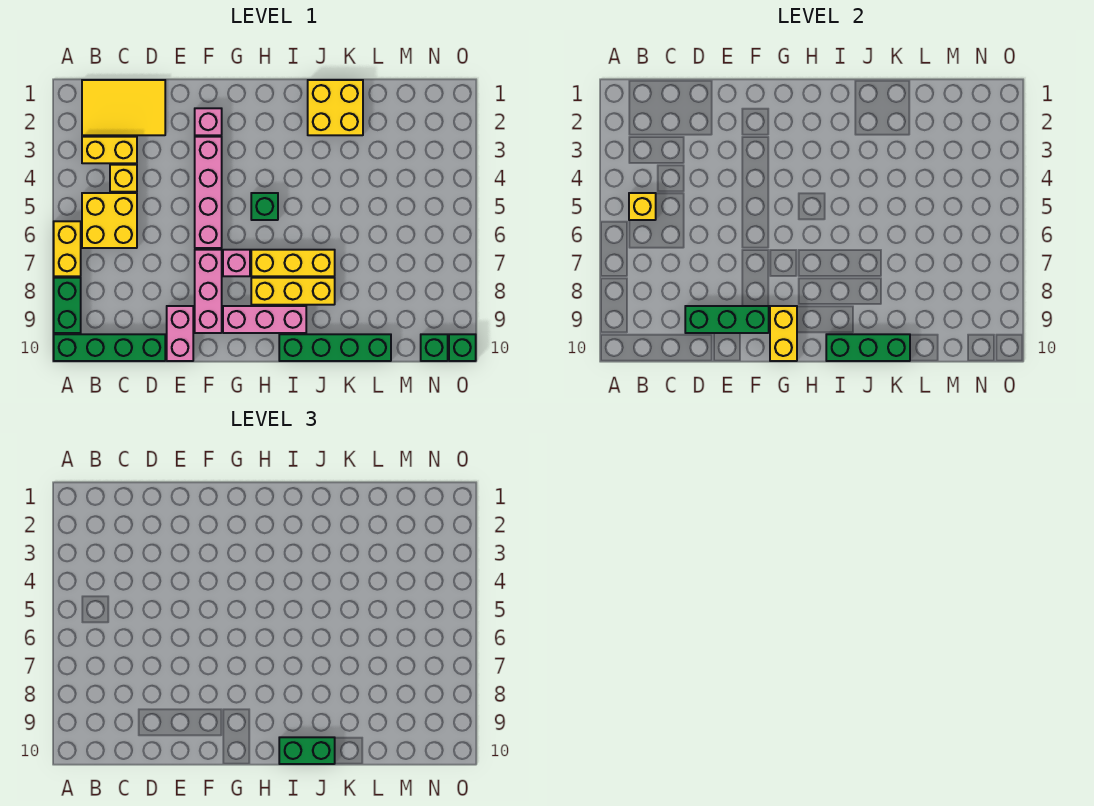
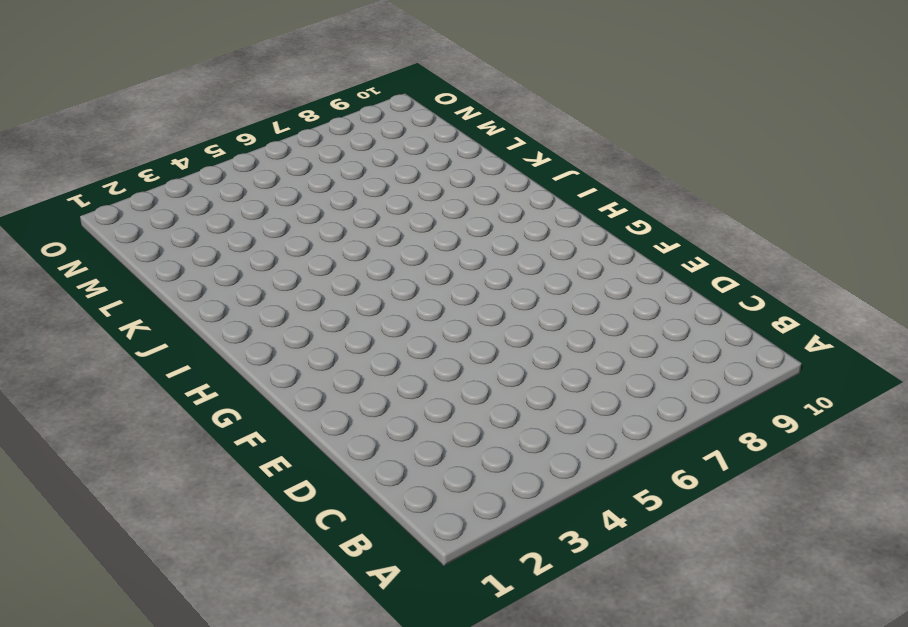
none -> yellow brick A6:A7 level 1
none -> green brick A8:A9 level 1
none -> green brick A10:D10 level 1

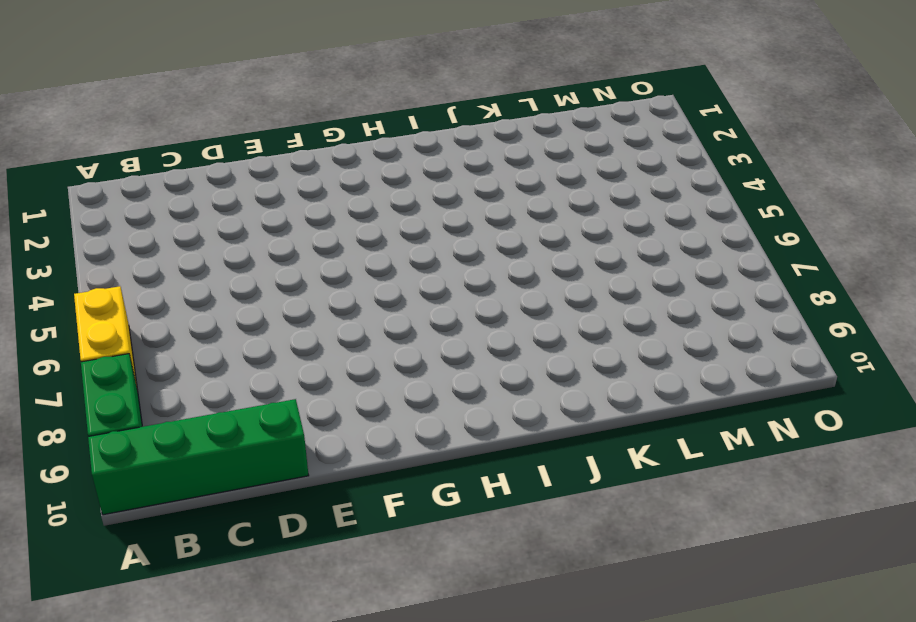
none -> yellow tile B1:D2 level 1
none -> yellow brick B3:C3 level 1
none -> yellow brick B5:C6 level 1

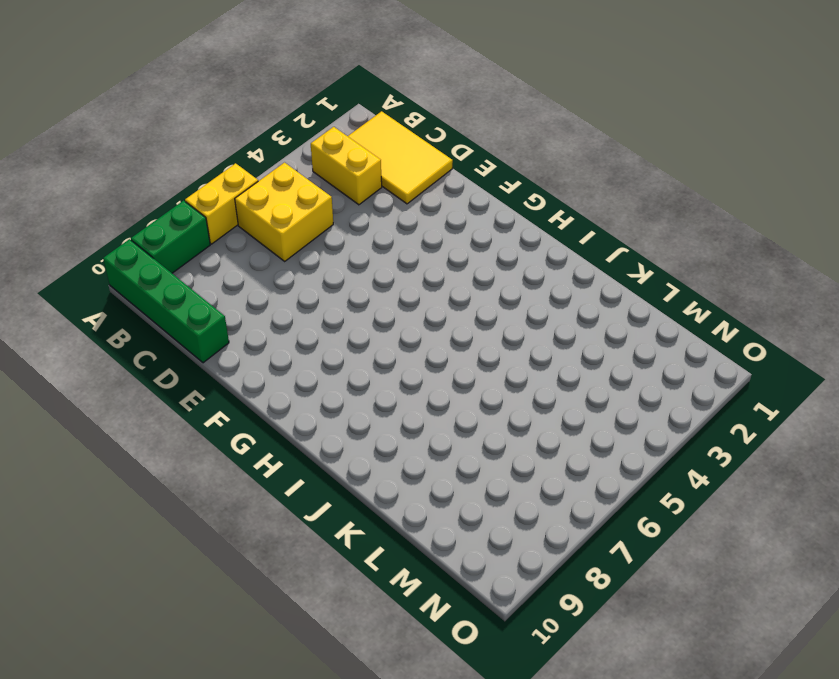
none -> yellow brick C4 level 1
none -> pink brick E9:E10 level 1
none -> pink brick F2 level 1

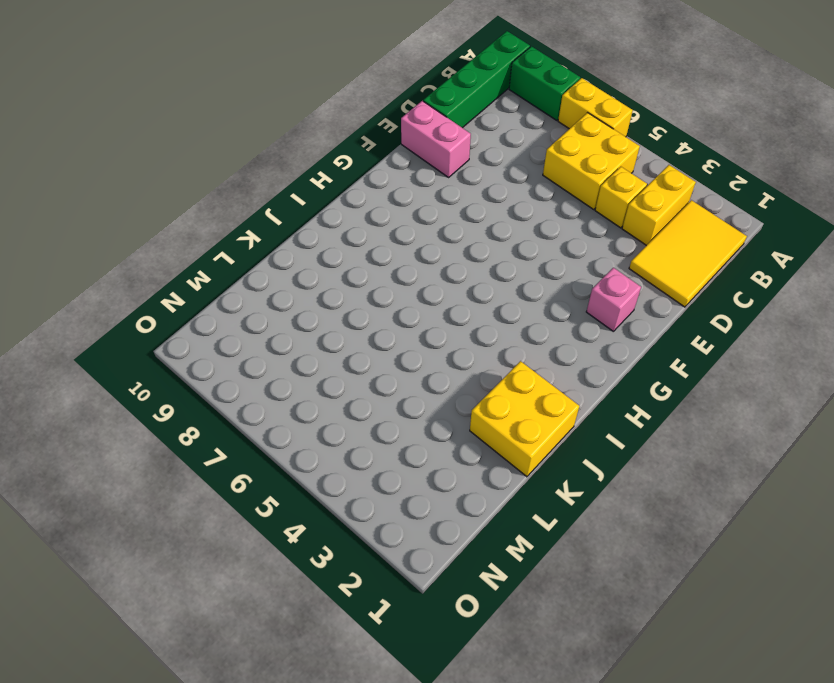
none -> pink brick F3:F6 level 1
none -> pink brick F7:F9 level 1
none -> pink brick G7 level 1

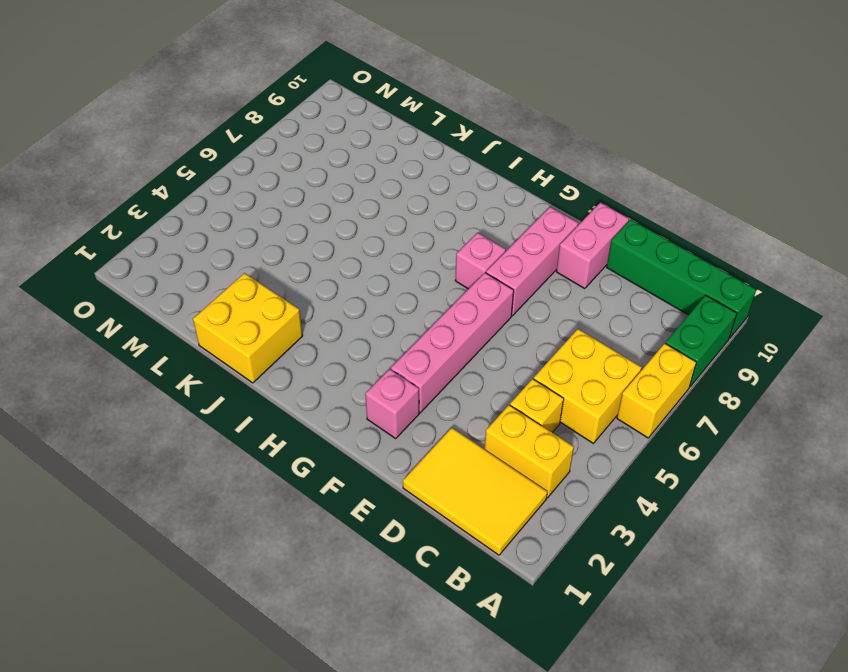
none -> pink brick G9:I9 level 1
none -> green brick H5 level 1
none -> yellow brick H7:J7 level 1

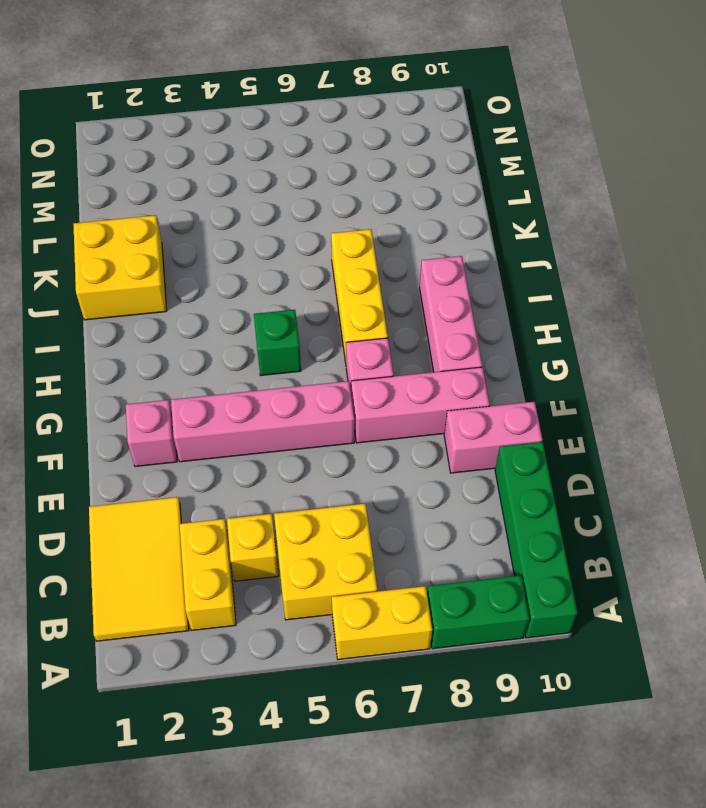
none -> yellow brick H8:J8 level 1
none -> green brick I10:L10 level 1
none -> green brick N10 level 1

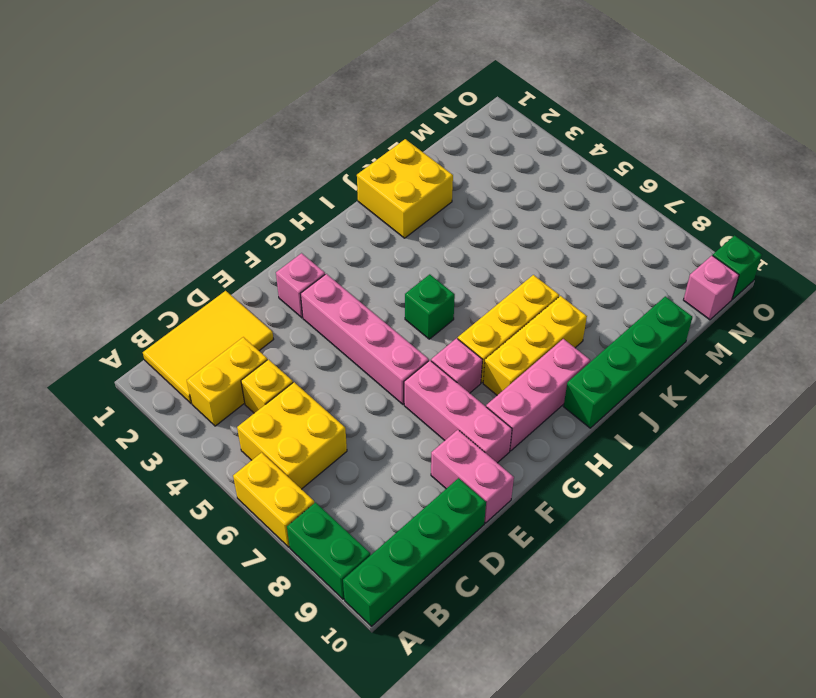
pink brick N10 level 1 -> green brick N10 level 1
none -> yellow brick B5 level 2
none -> green brick D9:F9 level 2
none -> yellow brick G9:G10 level 2

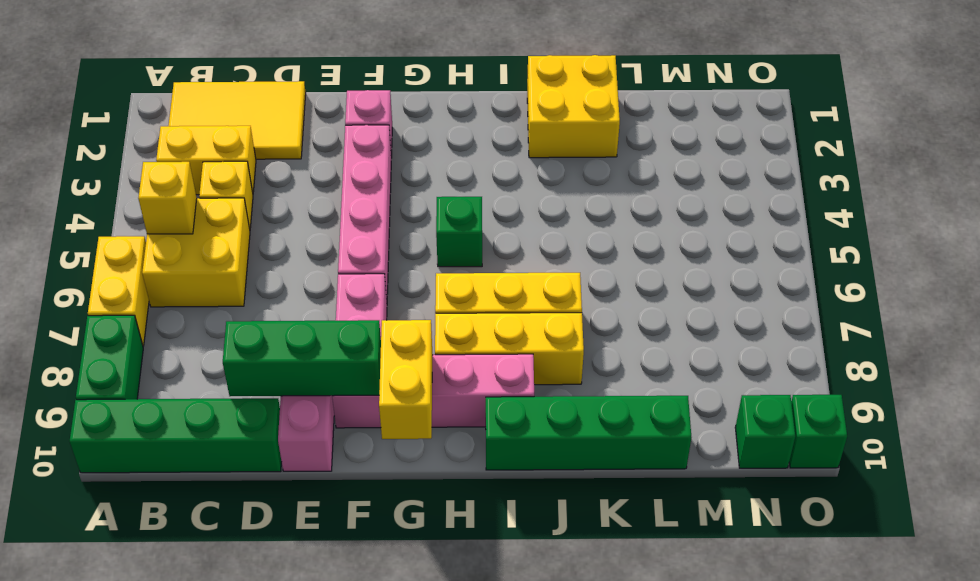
none -> pink brick G7 level 1
none -> green brick I10:K10 level 2
none -> green brick I10:J10 level 3

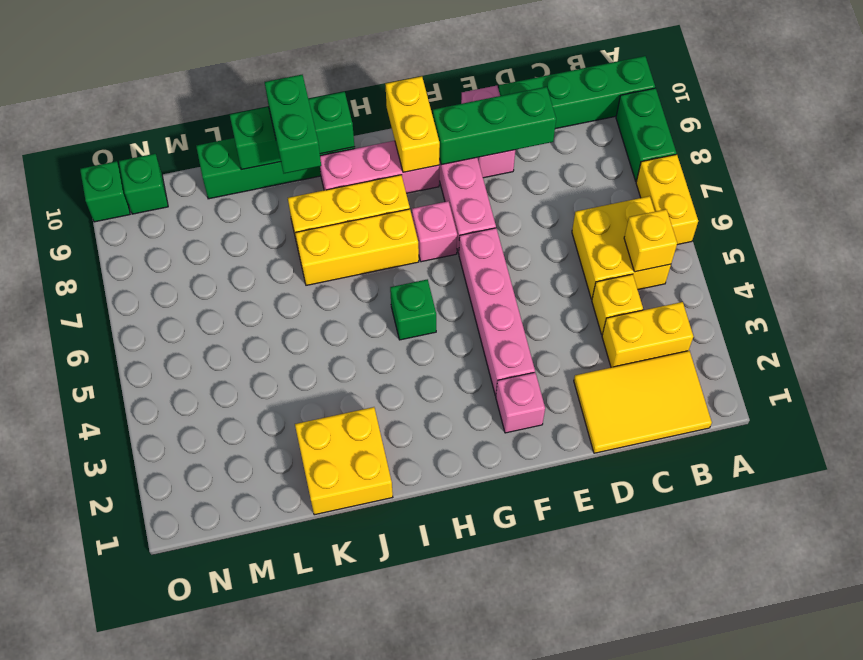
green brick J9:J10 level 3 -> green brick I10:J10 level 3

